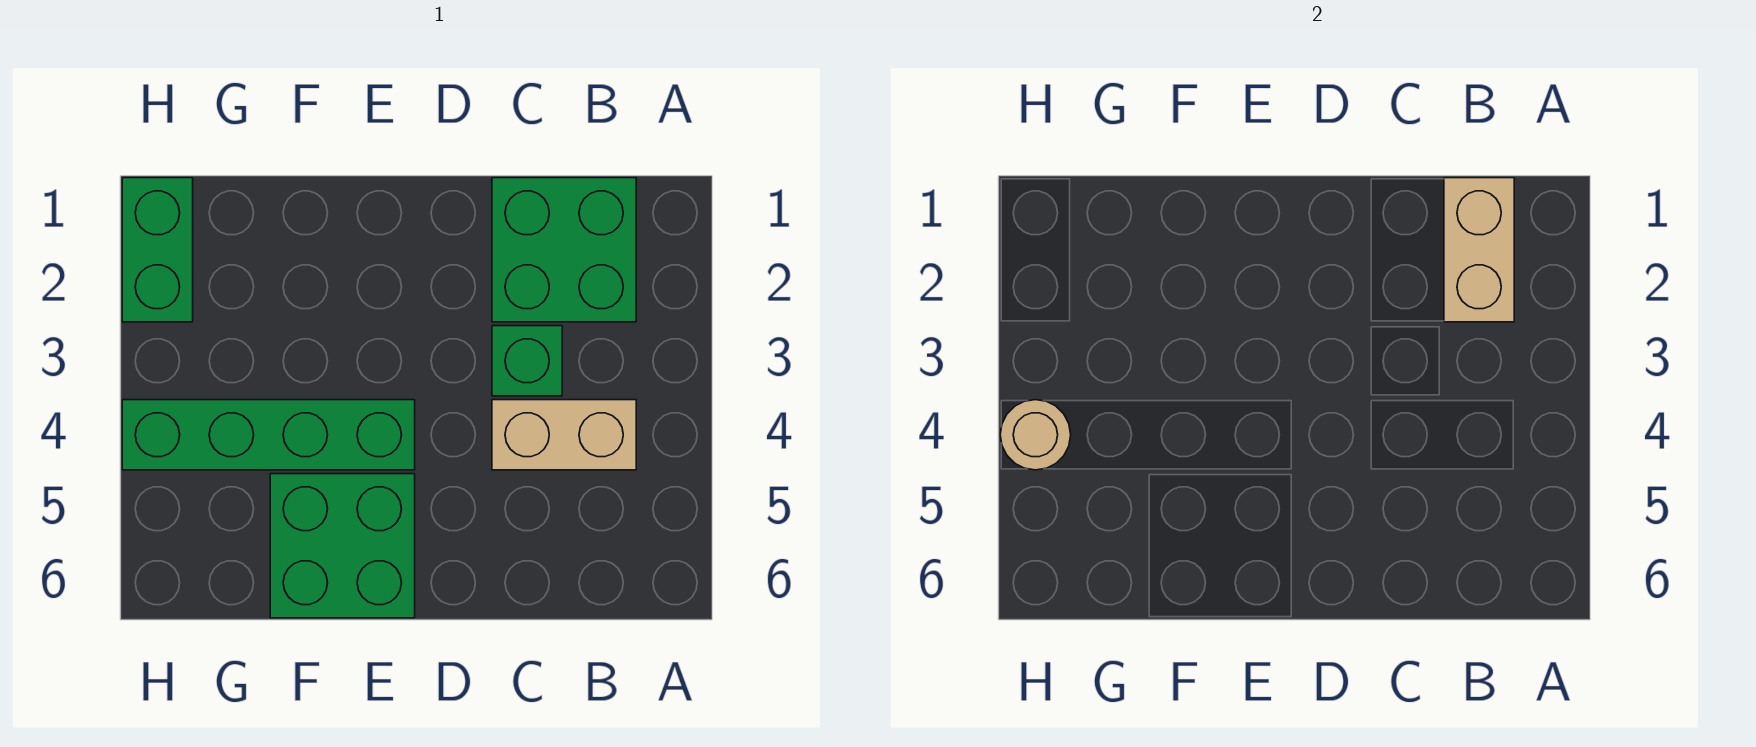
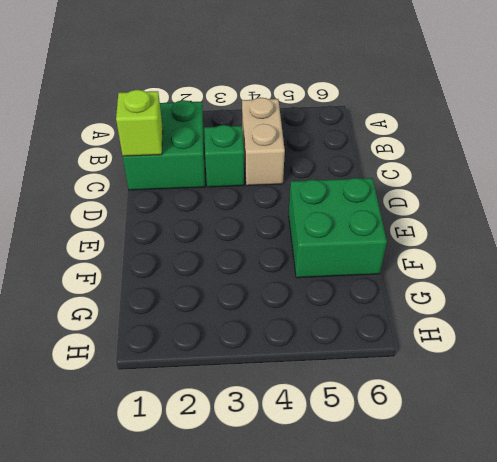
lime brick C1 level 2 -> none
none -> green brick E4:H4 level 1
none -> green brick H1:H2 level 1

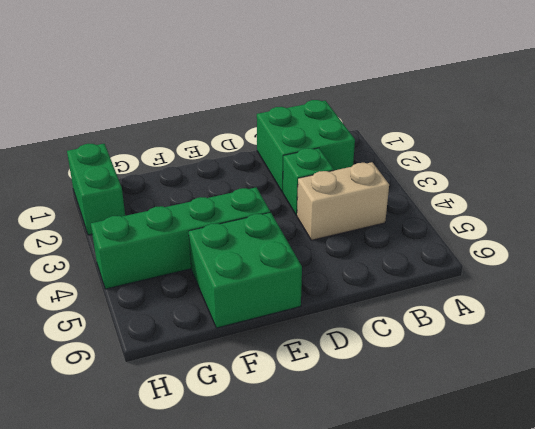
none -> tan brick B1:B2 level 2
none -> tan round brick H4 level 2

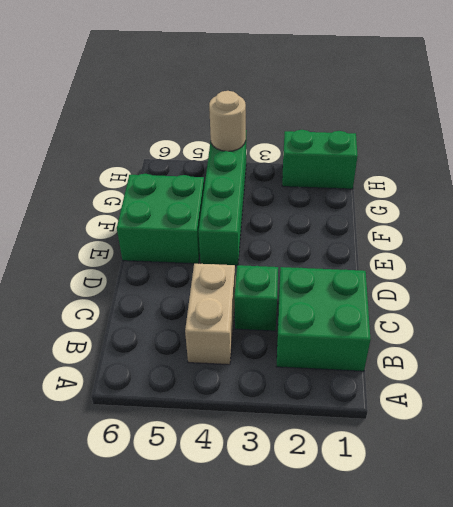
none -> tan brick B1:B2 level 2

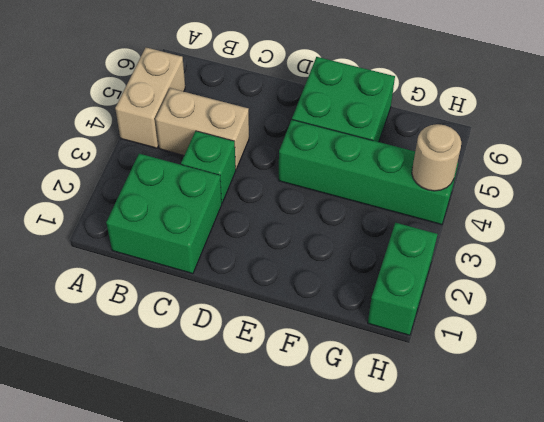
tan brick A4:A5 level 1 -> tan brick B1:B2 level 2

